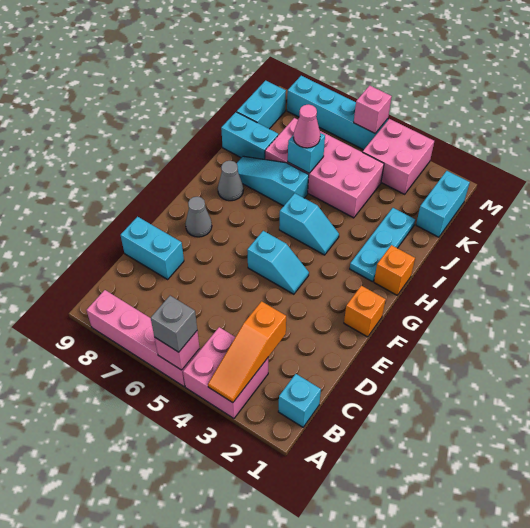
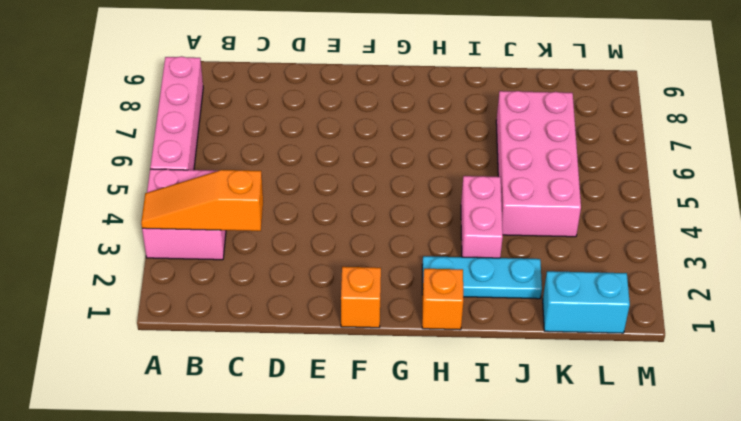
pink brick I3:I4 level 1 -> none
none -> cyan brick B1 level 1
none -> cyan brick D8:D9 level 1
none -> cyan slope F4:F5 level 1 top 5

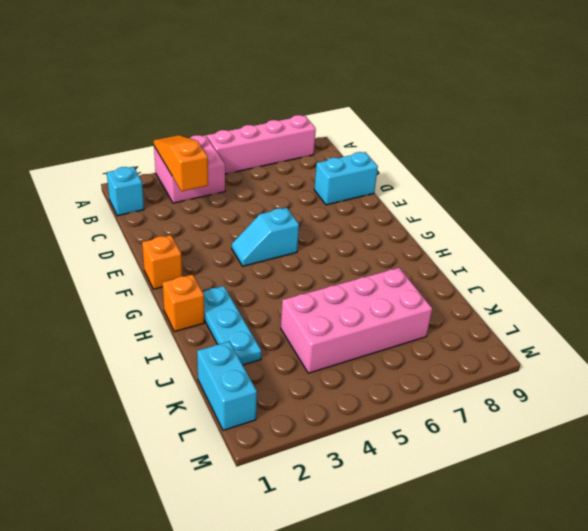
none -> grey cone F8 level 1
none -> cyan slope H4:H5 level 1 top 5
none -> grey cone H8 level 1

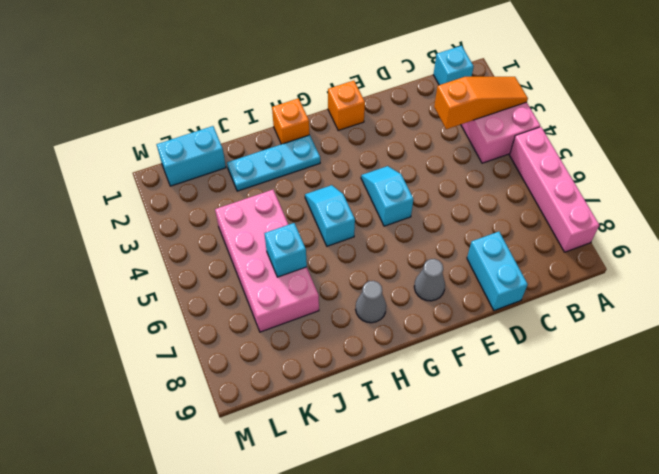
none -> cyan slope I6:I8 level 1 top 6
none -> cyan brick J8:J9 level 1
none -> cyan brick K9:L9 level 1

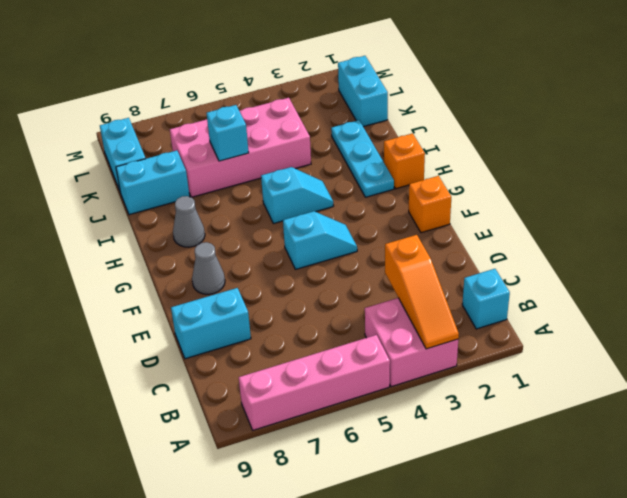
none -> cyan slope I6:I8 level 1 top 6
none -> pink brick L3:M4 level 1
none -> cyan brick M5:M8 level 1

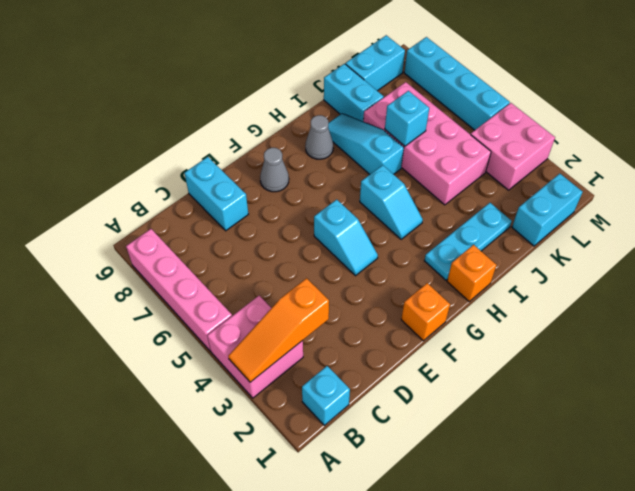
none -> pink brick A5 level 2
none -> pink brick M5 level 2
none -> grey brick A5 level 3

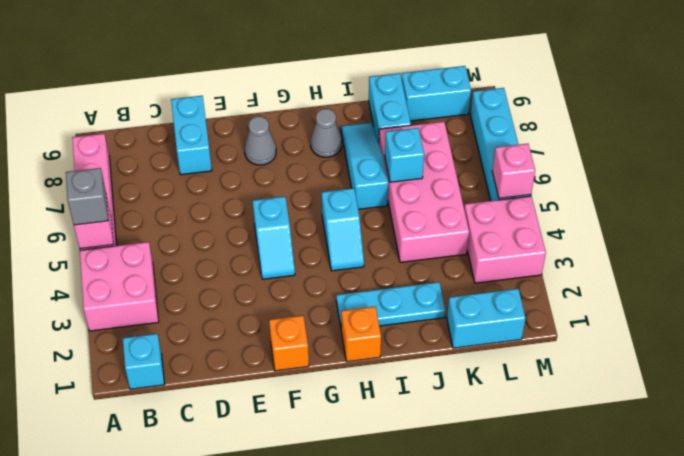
none -> orange slope A3:C3 level 2 top C
none -> pink cone J6 level 3

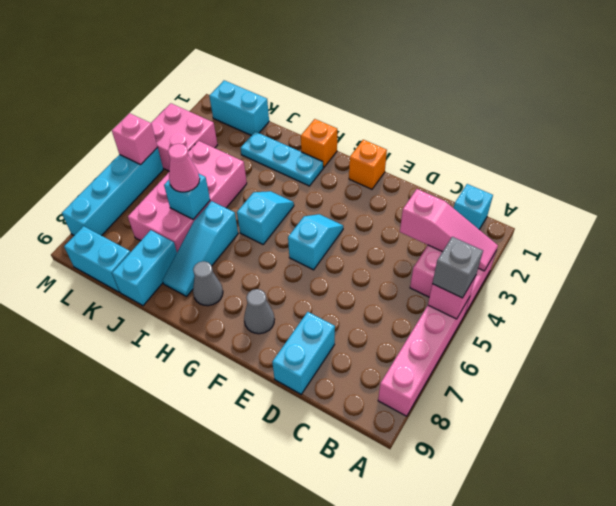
pink slope A3:C3 level 2 top C -> orange slope A3:C3 level 2 top C

